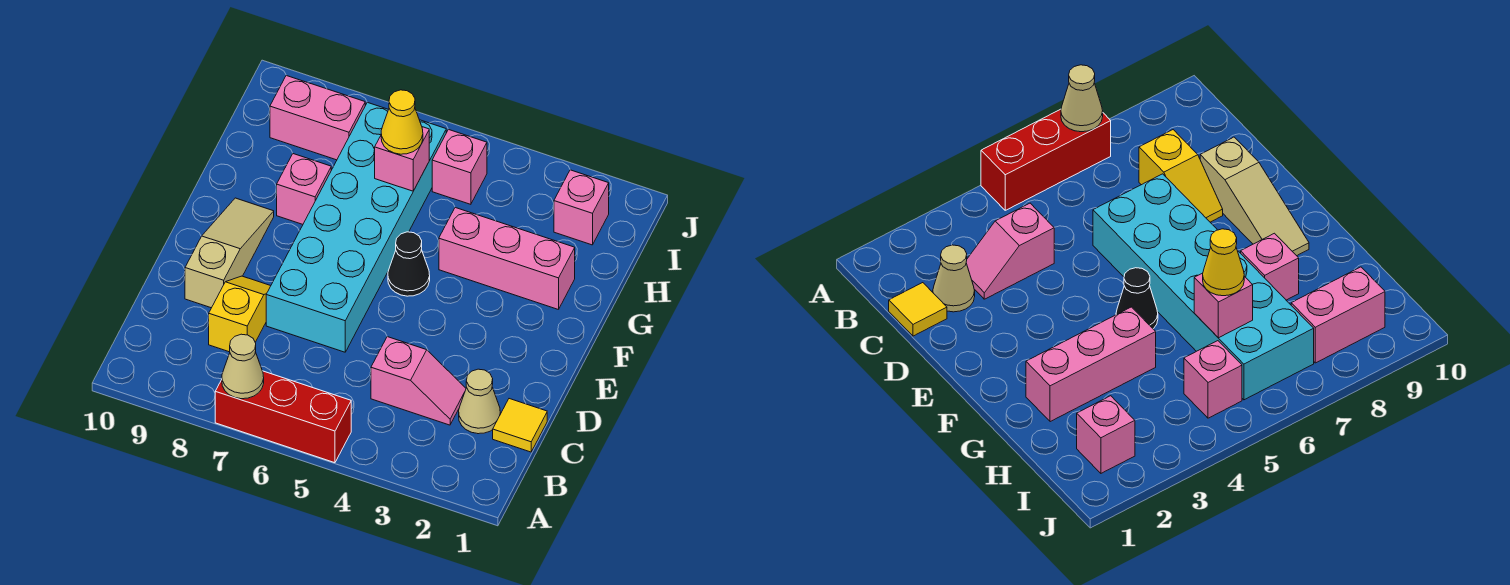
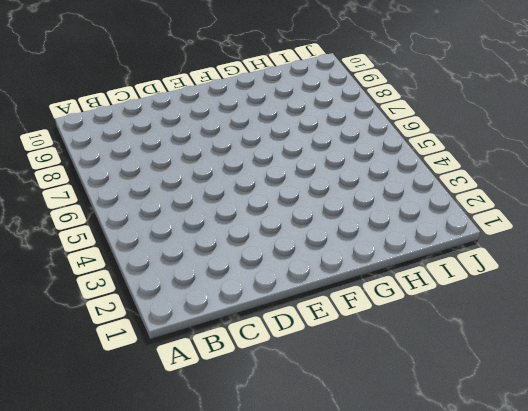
none -> red brick A5:A7 level 1
none -> yellow tile C1 level 1
none -> tan cone C2 level 1

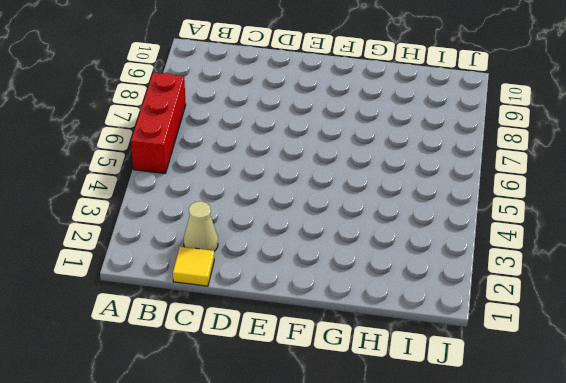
none -> pink slope C3:C4 level 1 top 4
none -> yellow slope C8:D8 level 1 top C
none -> cyan brick D6:I7 level 1

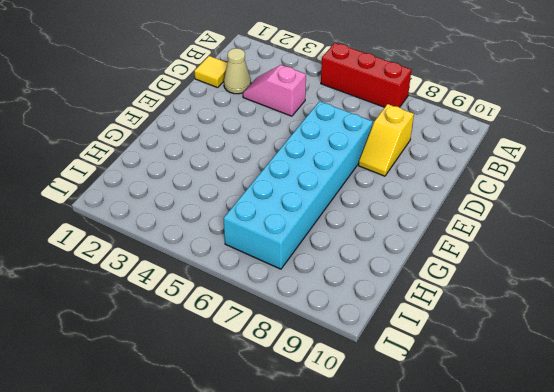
none -> tan slope D9:F9 level 1 top D
none -> black cone F5 level 1
none -> pink brick G2:G4 level 1

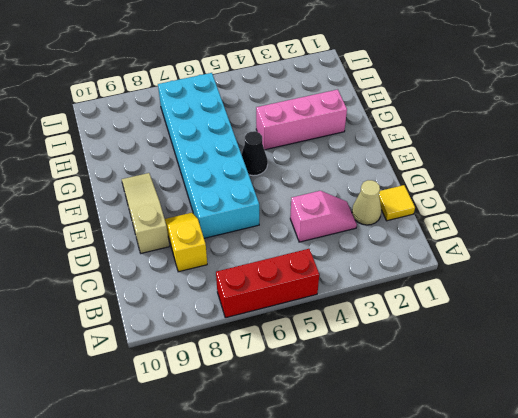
none -> pink brick G8 level 1
none -> pink brick I2 level 1
none -> pink brick I5 level 1

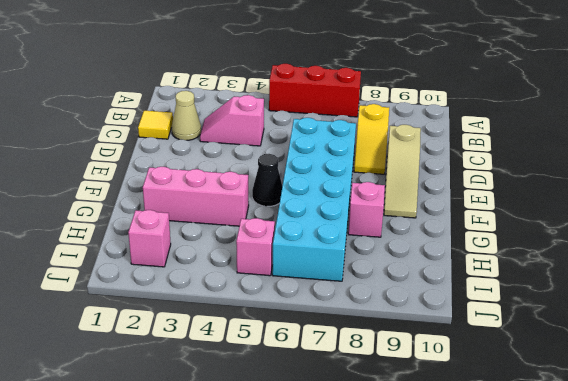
none -> pink brick I8:I9 level 1
none -> tan cone A7 level 2
none -> pink brick H6 level 2

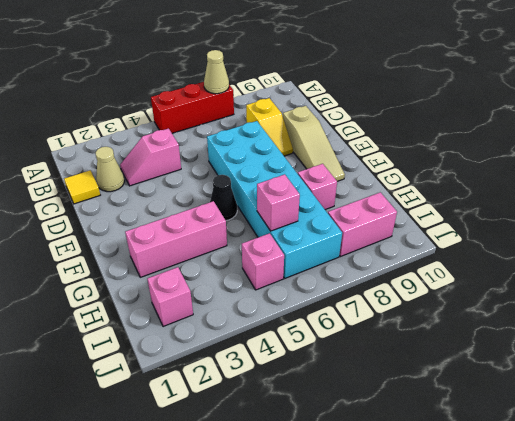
none -> yellow cone H6 level 3

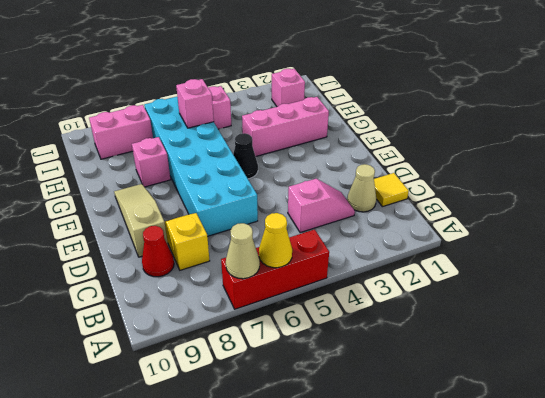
yellow cone A6 level 2 -> yellow cone H6 level 3
red cone C9 level 1 -> none

